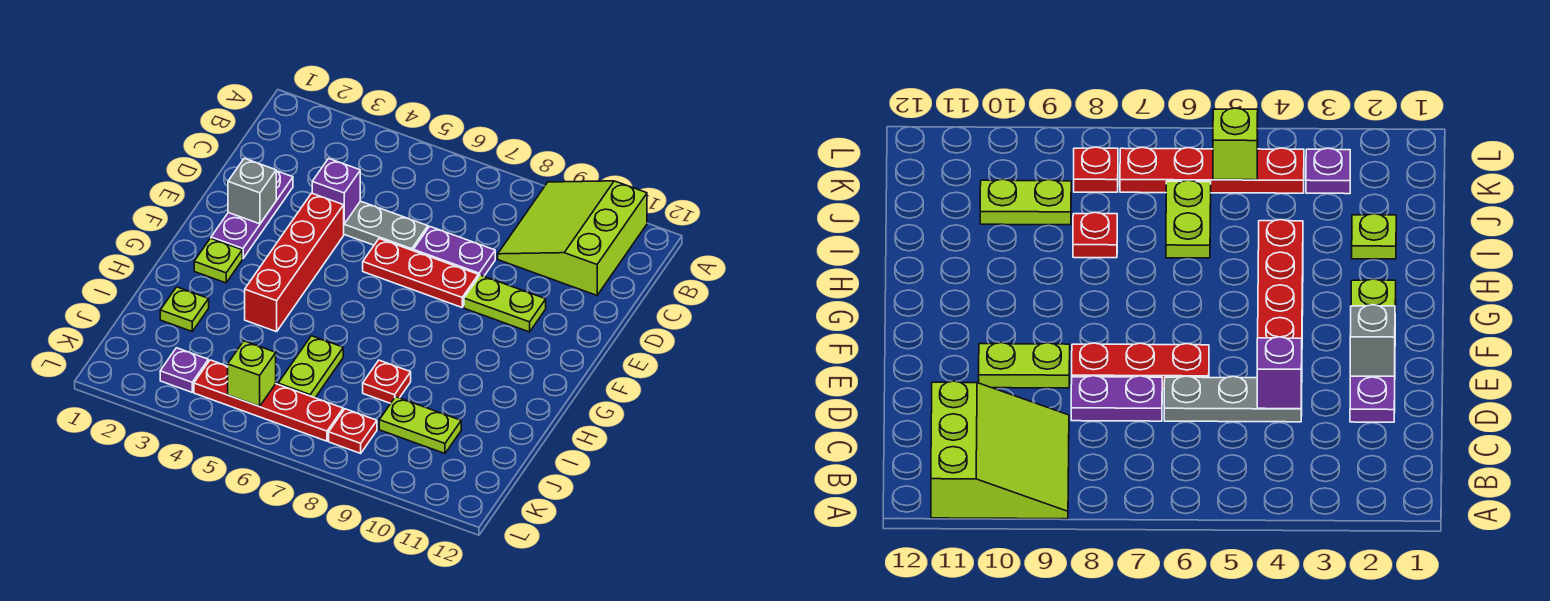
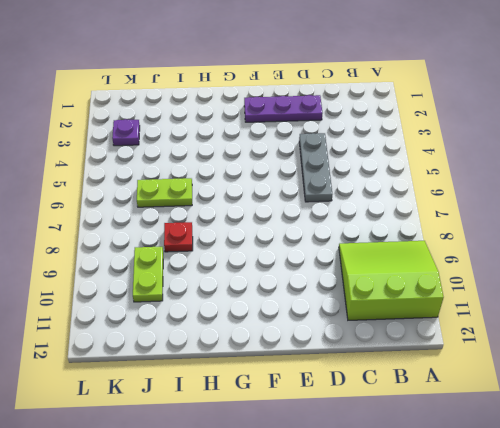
none -> purple plate D7:D8 level 1
none -> red brick E4:H4 level 1
none -> red plate E6:E8 level 1

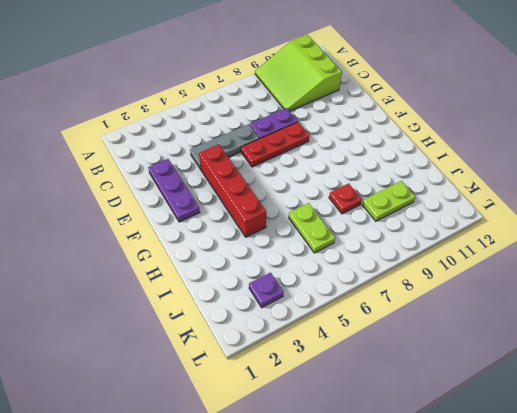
none -> lime plate E9:E10 level 1
none -> lime plate G2 level 1
none -> lime plate I2 level 1

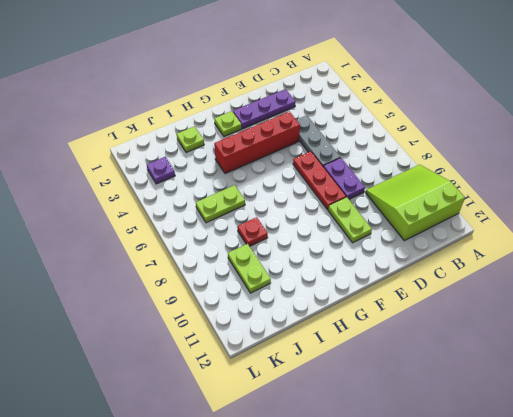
none -> red plate K4:K7 level 1
none -> red plate K8 level 1
none -> purple brick D4 level 2

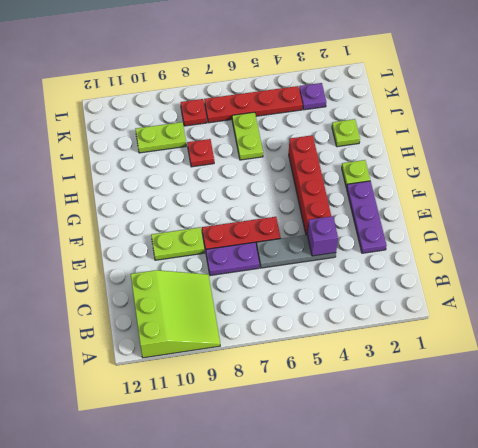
none -> grey brick E2 level 2
none -> lime brick K5 level 2

